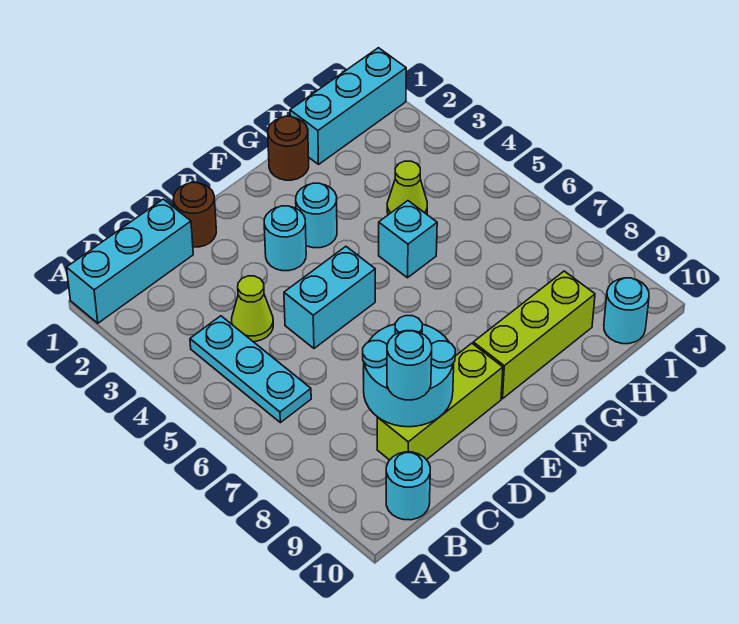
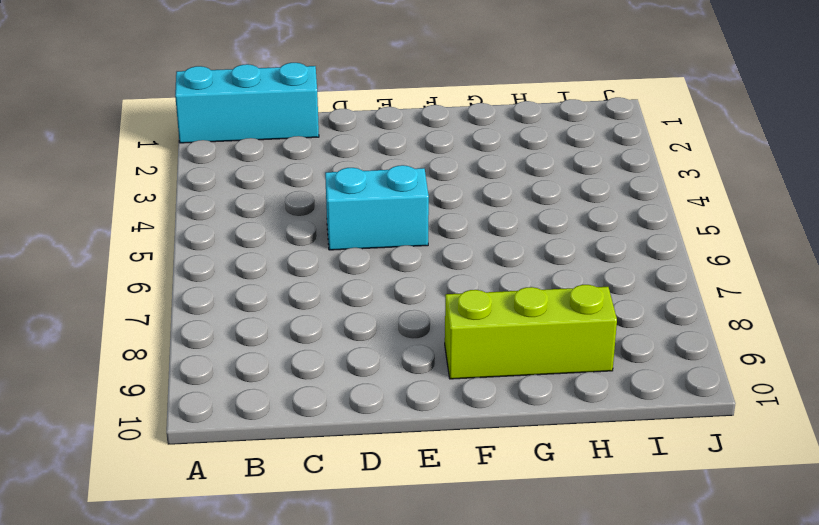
none -> cyan plate B4:B6 level 1
none -> cyan round brick B10 level 1
none -> lime cone C4 level 1

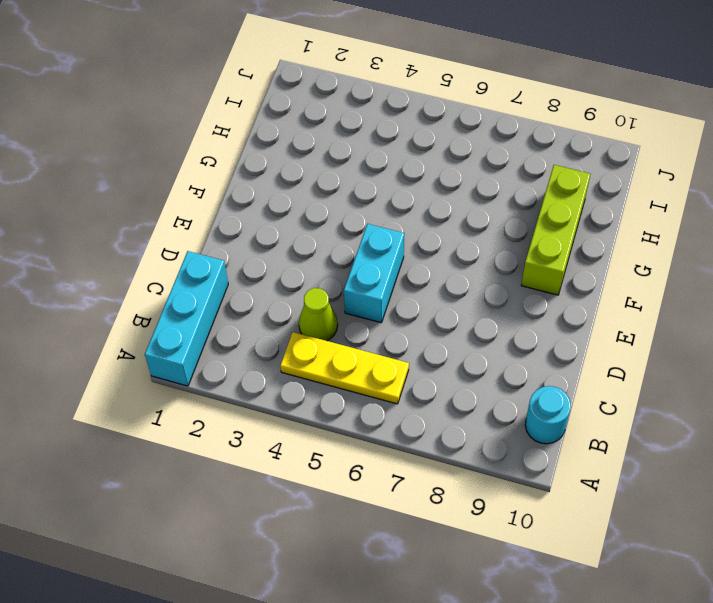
yellow plate B4:B6 level 1 -> cyan plate B4:B6 level 1
none -> lime brick C9:E9 level 1
none -> brown round brick D1 level 1
none -> cyan round brick E3 level 1

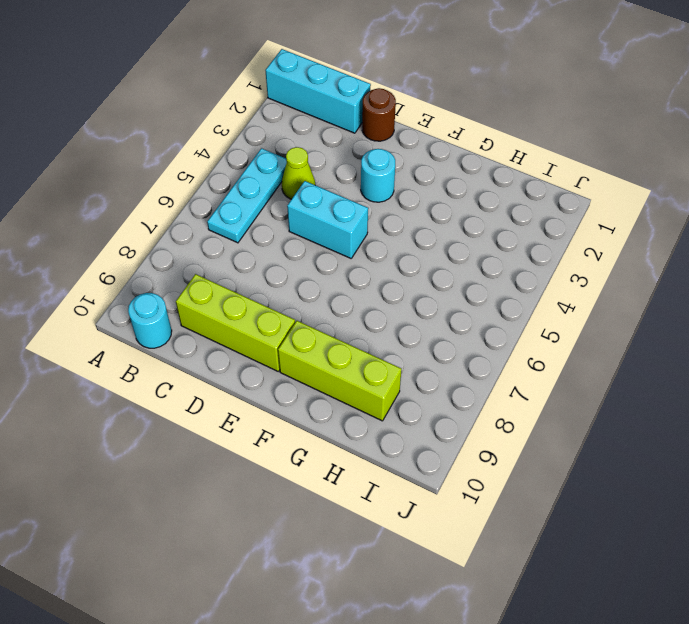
none -> cyan round brick F3 level 1
none -> brown round brick G1 level 1
none -> cyan brick G5 level 1

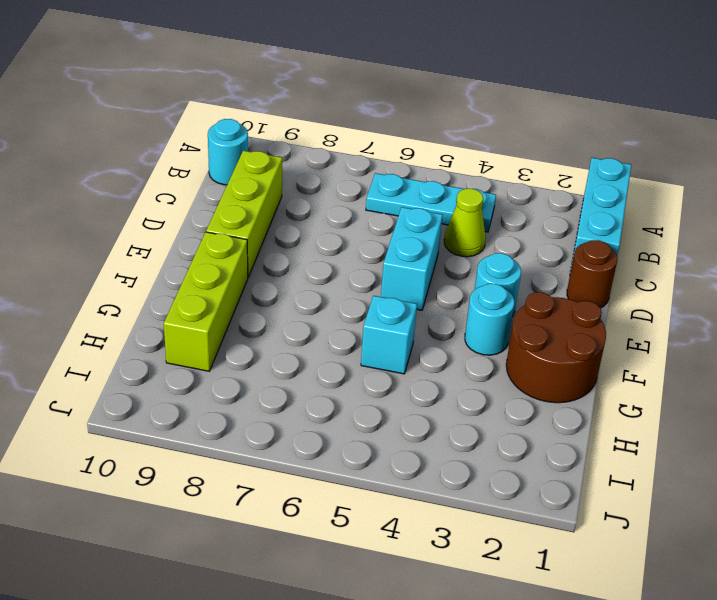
brown round brick F1:G2 level 1 -> brown round brick G1 level 1
none -> cyan brick H1:J1 level 1
none -> lime cone H4 level 1
none -> cyan round brick I10 level 1

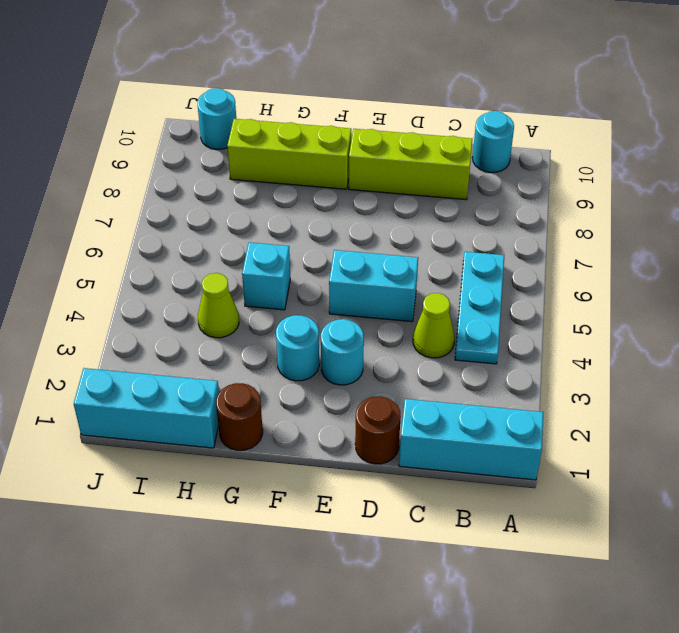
none -> cyan round brick C8:D9 level 2
none -> cyan round brick C9 level 3

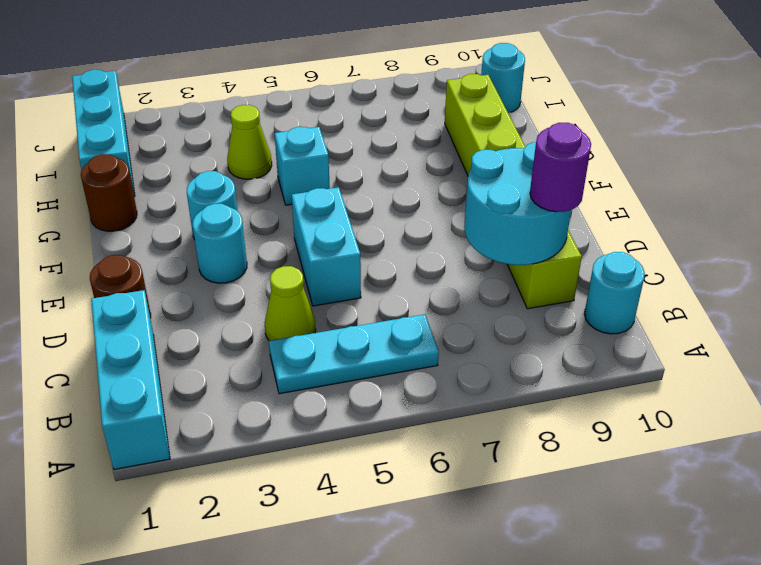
purple round brick C9 level 3 -> cyan round brick C9 level 3

